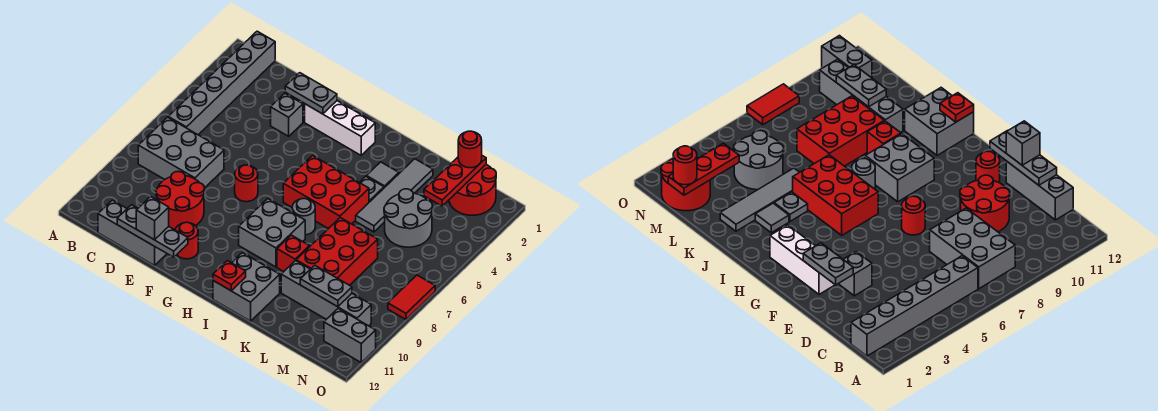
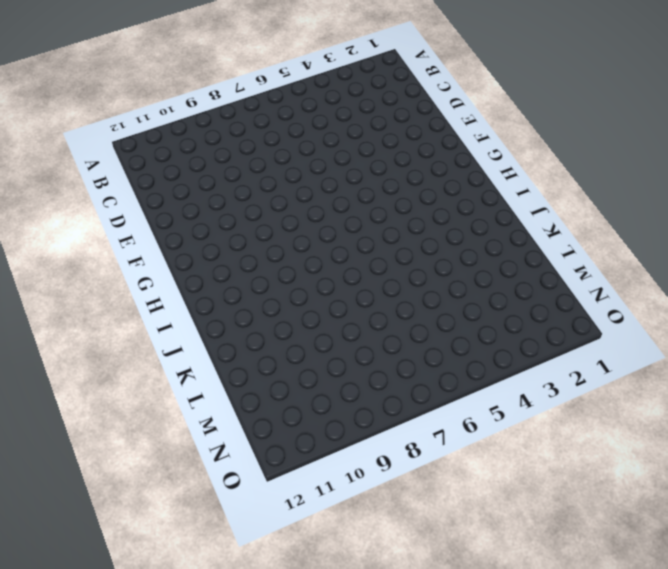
none -> grey brick B1:B6 level 1
none -> grey brick B7:D8 level 1
none -> grey brick C12:E12 level 1

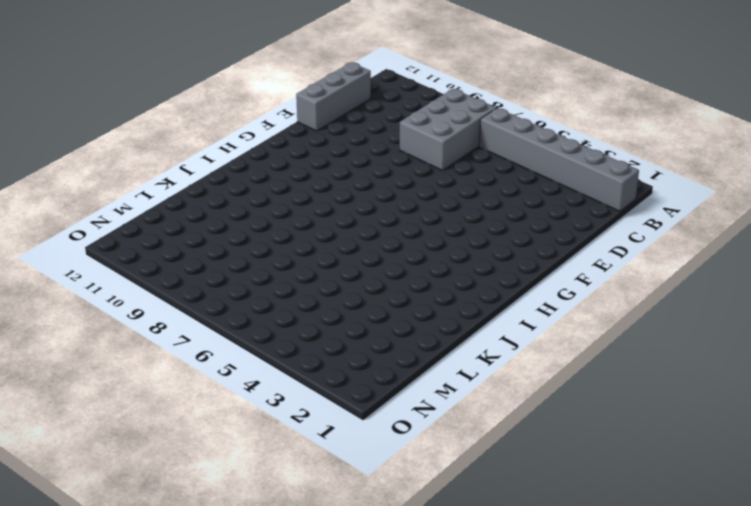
none -> red round brick D9:E10 level 1
none -> grey brick E3 level 1
none -> white brick F2:H2 level 1

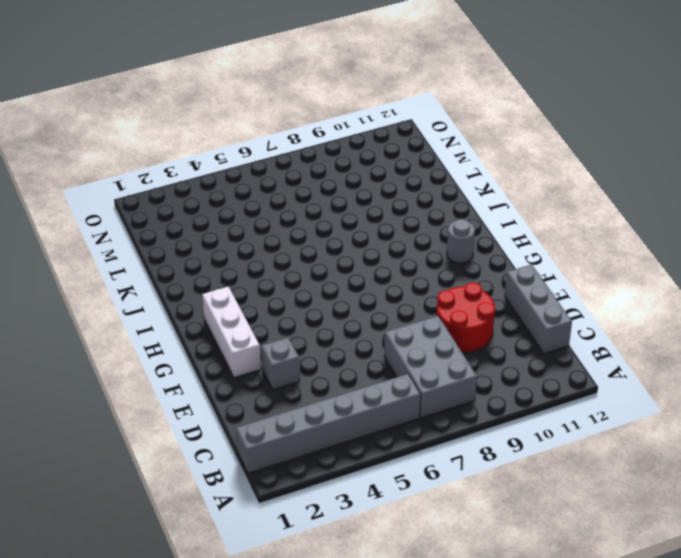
grey round brick H11 level 1 -> grey round brick I7 level 1
none -> red round brick F7 level 1
none -> red round brick F11 level 1
none -> red brick H5:J6 level 1

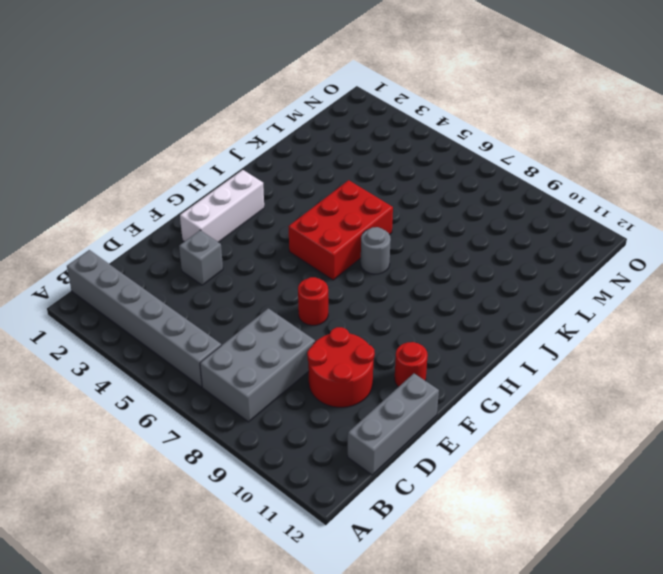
none -> grey brick H8:I9 level 1
none -> grey brick I11:J12 level 1
none -> grey tile J3 level 1

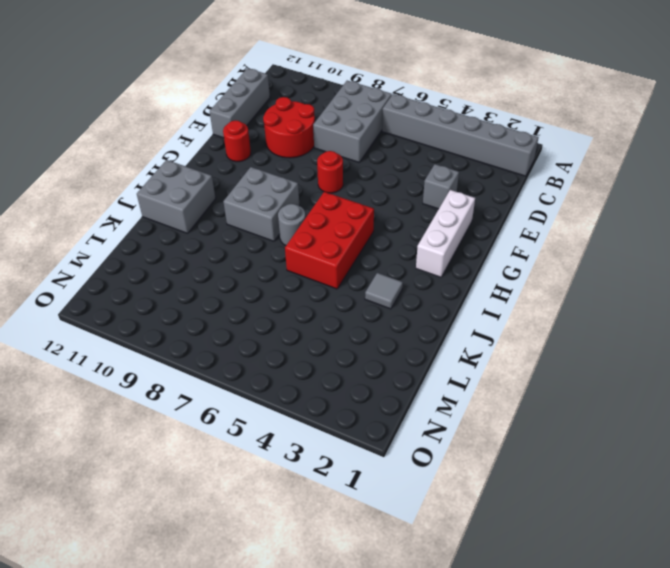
none -> grey plate J4 level 1
none -> red brick J9 level 1
none -> grey tile K2:K5 level 1

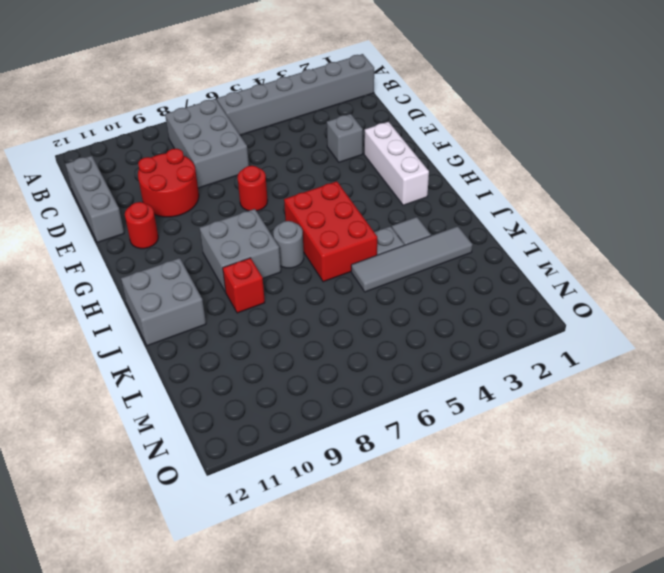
none -> red brick K7:L9 level 1
none -> grey brick K10:N10 level 1
none -> grey round brick L4:M5 level 1

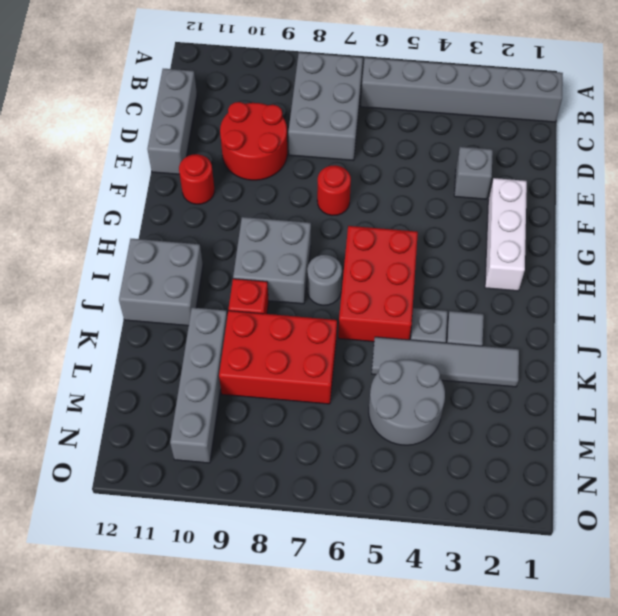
none -> red round brick M1:N2 level 1
none -> grey brick N11:O11 level 1
none -> red tile O7:O8 level 1

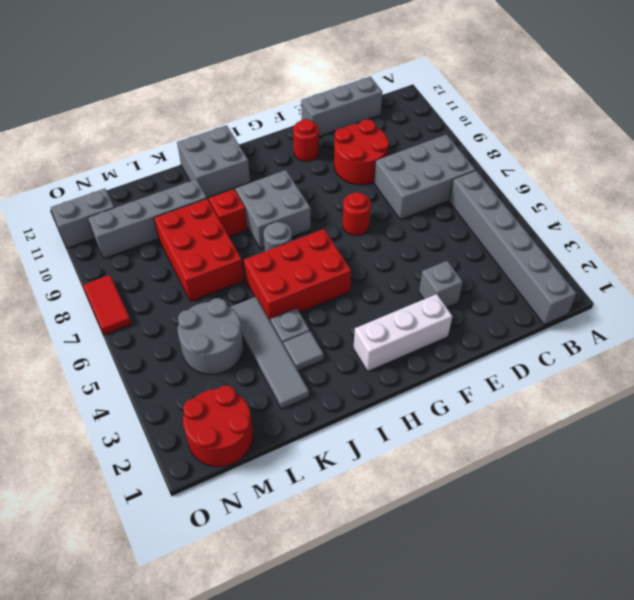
none -> grey plate D12:F12 level 2
none -> grey plate E2:F2 level 2
none -> red plate I12 level 2

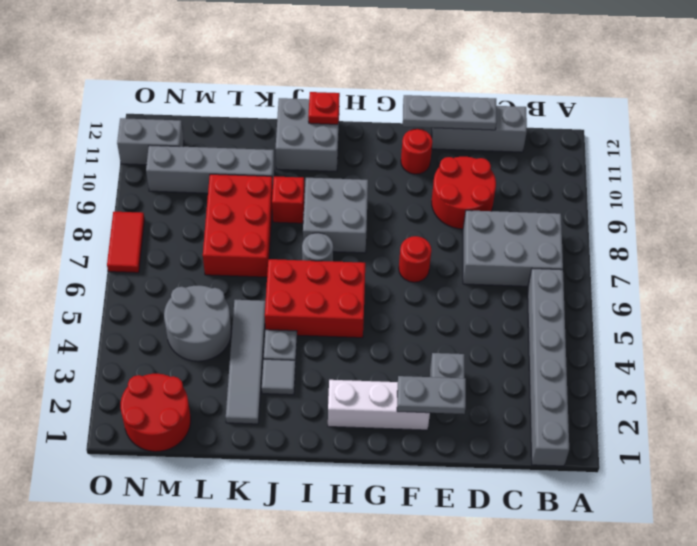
none -> grey plate L10:M10 level 2
none -> red plate M1:M3 level 2
none -> grey brick E12 level 3

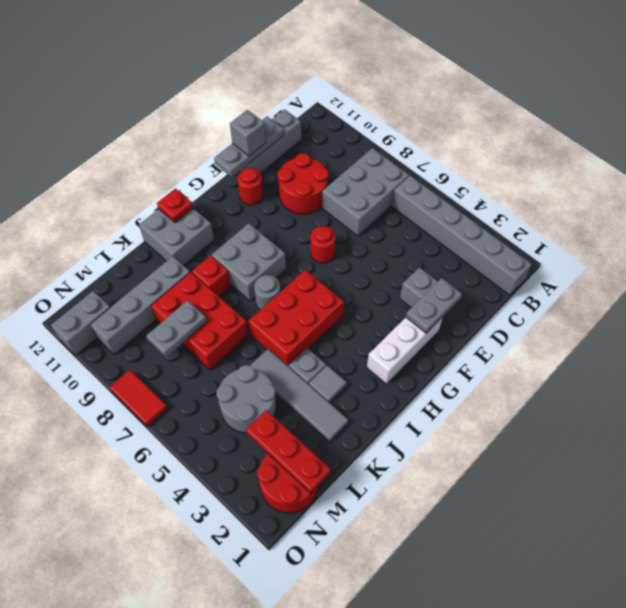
grey plate L8:M8 level 2 -> grey plate L10:M10 level 2
none -> red round brick M1 level 3

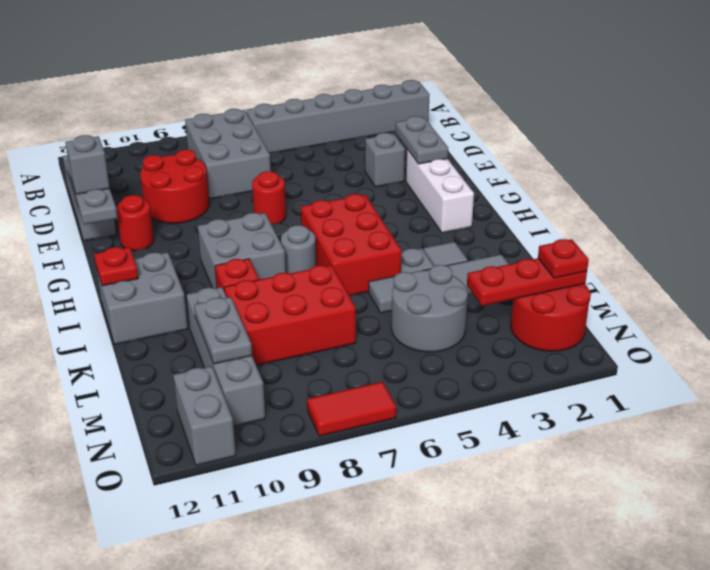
red plate M1 level 3 -> red round brick M1 level 3

